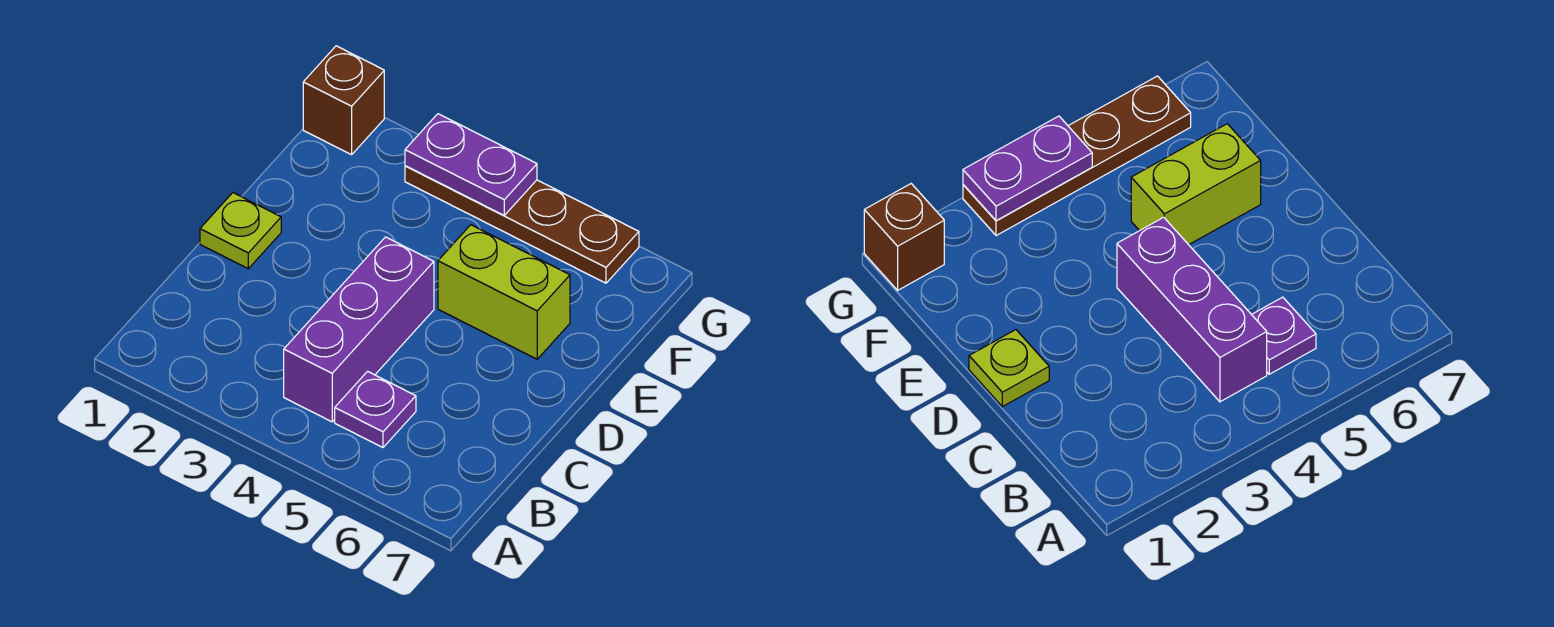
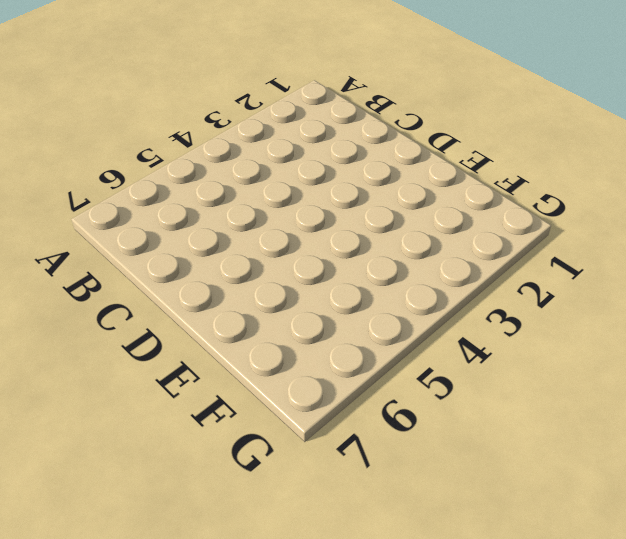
none -> purple brick B4:D4 level 1
none -> purple plate B5 level 1

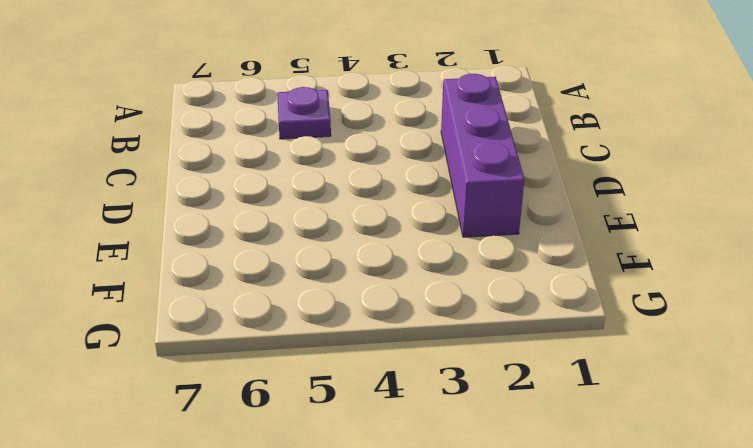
purple brick C2:E2 level 1 -> purple brick B4:D4 level 1
none -> lime plate D1 level 1
none -> lime brick E5:E6 level 1

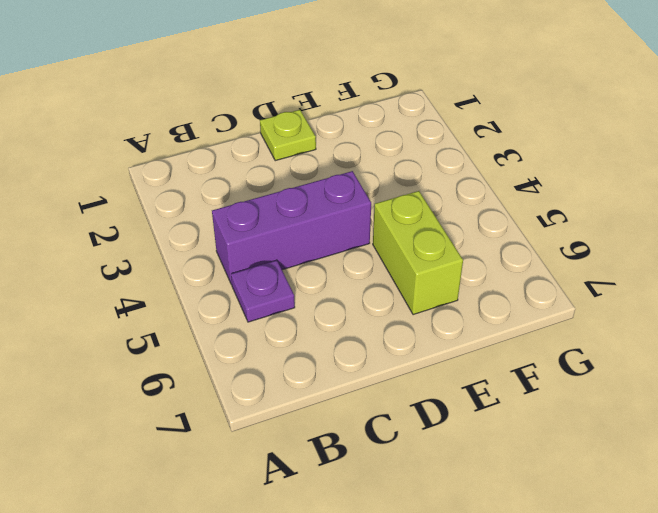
none -> brown brick G1 level 1
none -> brown plate G3:G6 level 1

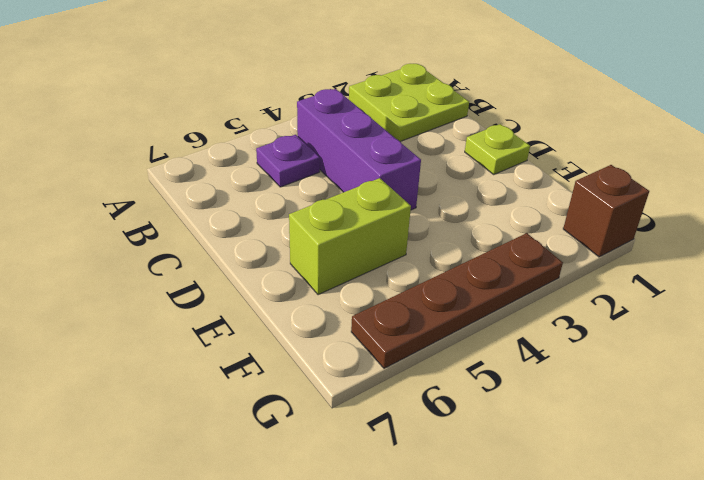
lime plate A1:B2 level 1 -> none
none -> purple plate G3:G4 level 2

